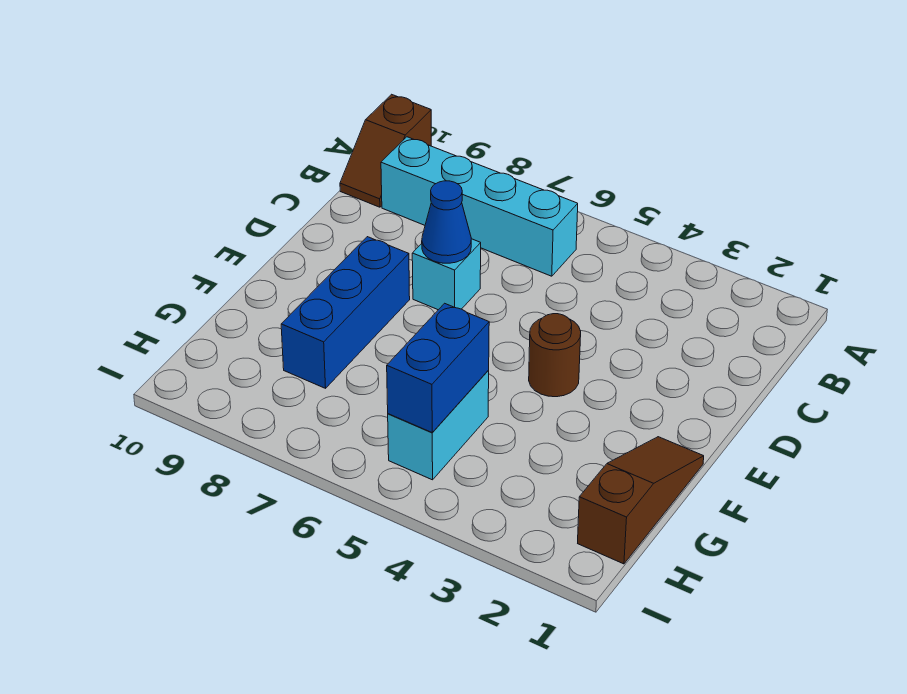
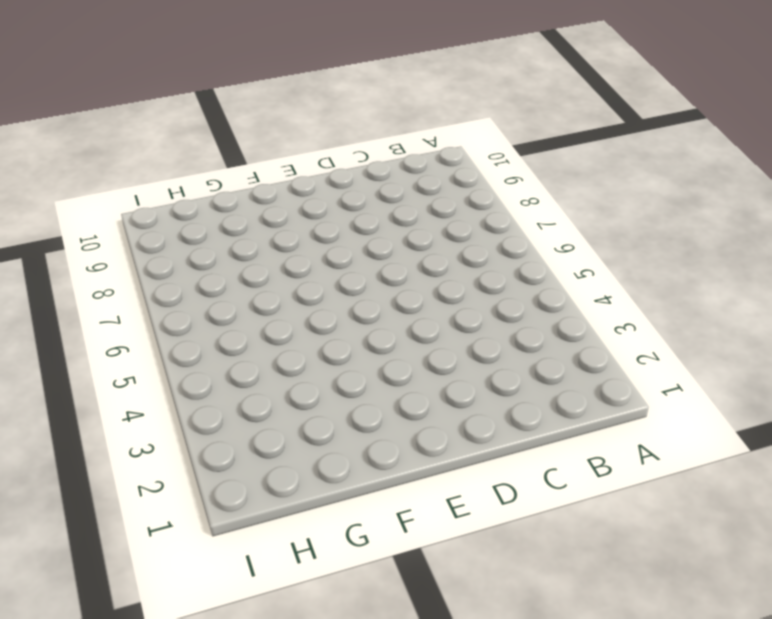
none -> brown slope A10:B10 level 1 top A
none -> cyan brick B6:B9 level 1

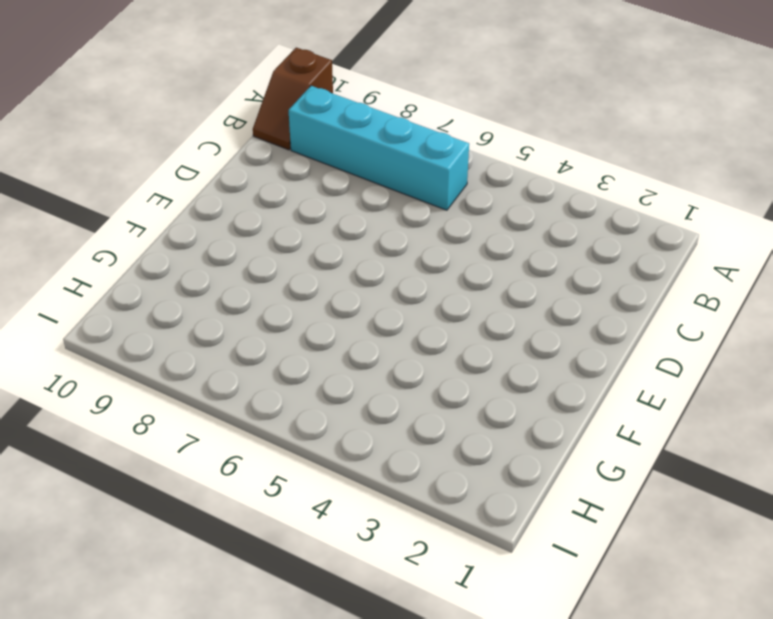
none -> cyan brick D7 level 1
none -> brown round brick E4 level 1

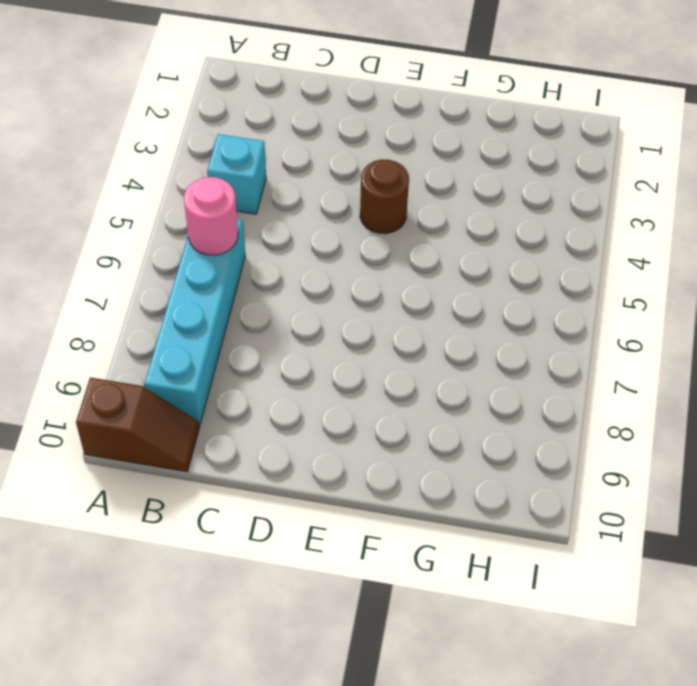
cyan brick B4 level 1 -> cyan brick D7 level 1
pink round brick B6 level 2 -> none
none -> blue brick E8:G8 level 1
none -> brown slope F1:H1 level 1 top H

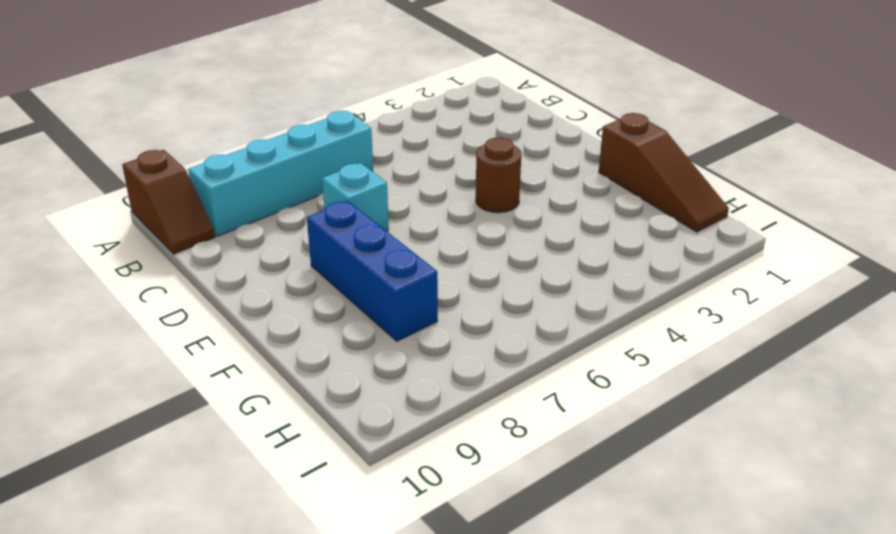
brown slope F1:H1 level 1 top F -> brown slope F1:H1 level 1 top H
none -> cyan brick G5:H5 level 1
none -> blue cone D7 level 2

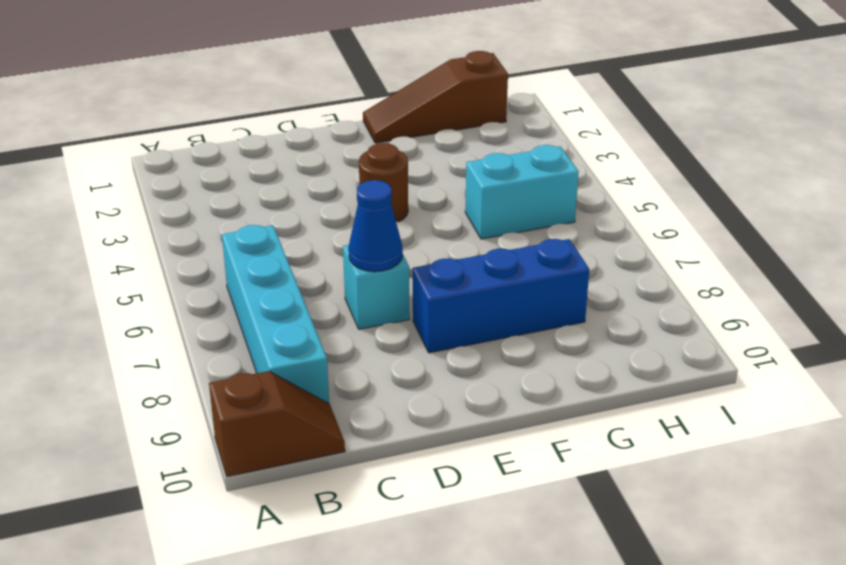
none -> blue brick G5:H5 level 2

